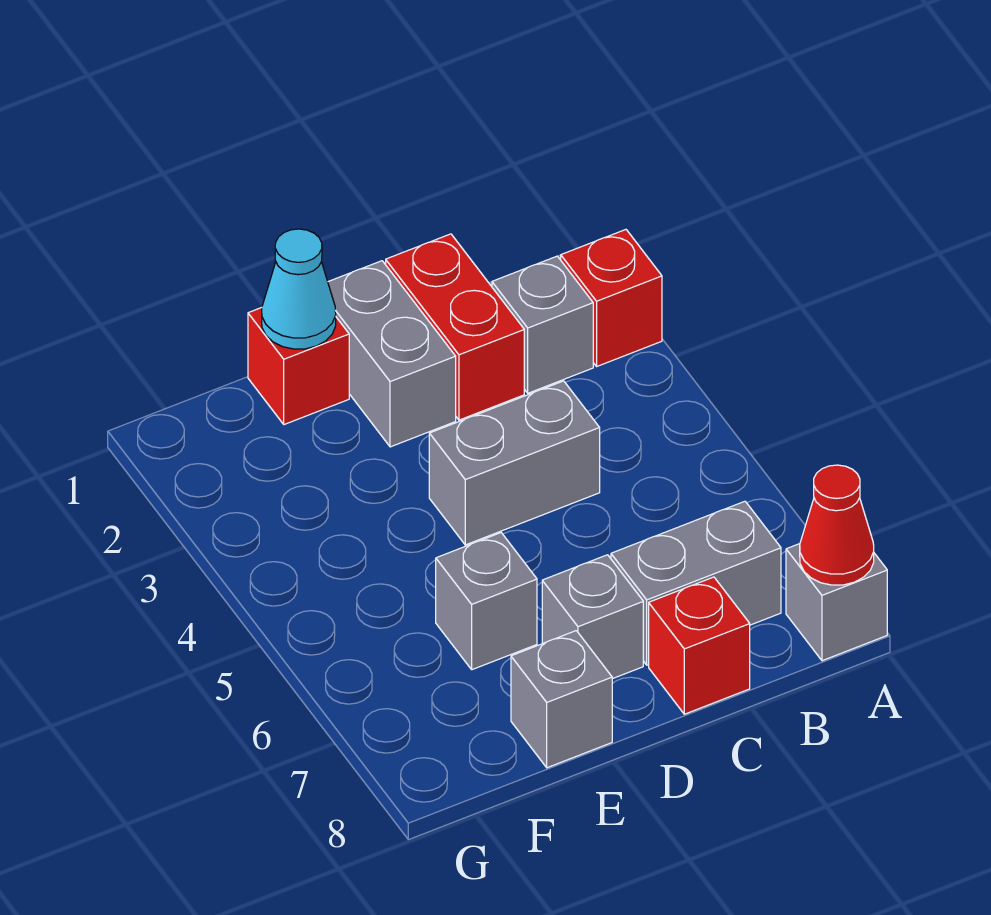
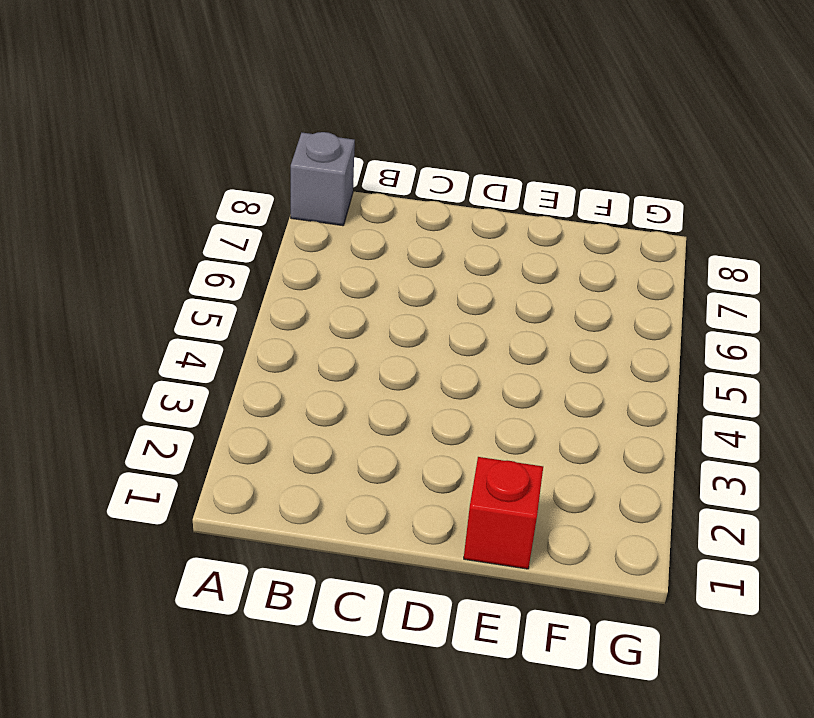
none -> red brick A2 level 1
none -> grey brick B2 level 1
none -> grey brick B7:C7 level 1

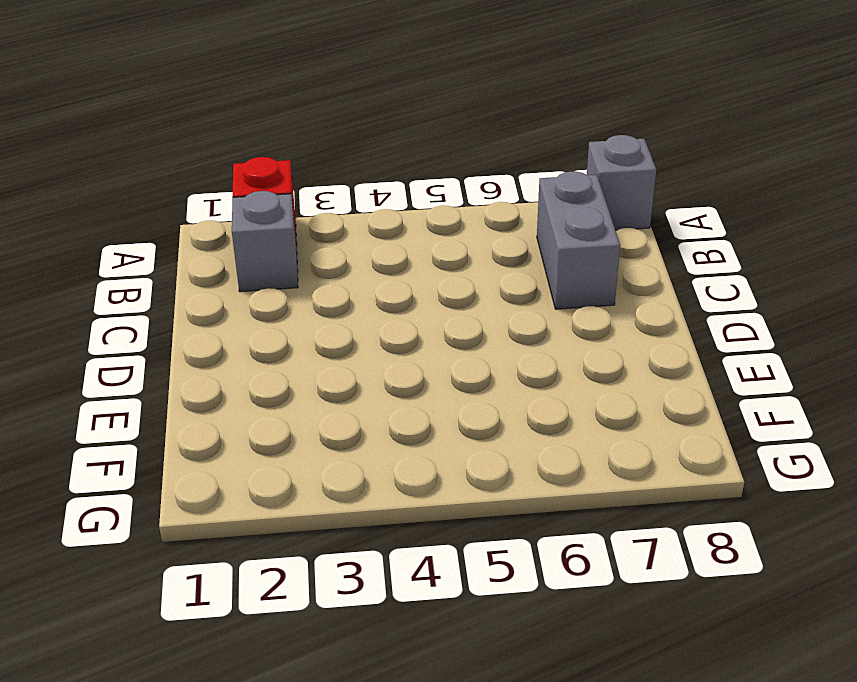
none -> red brick C1:C2 level 1
none -> grey brick C4:D4 level 1
none -> red brick C8 level 1

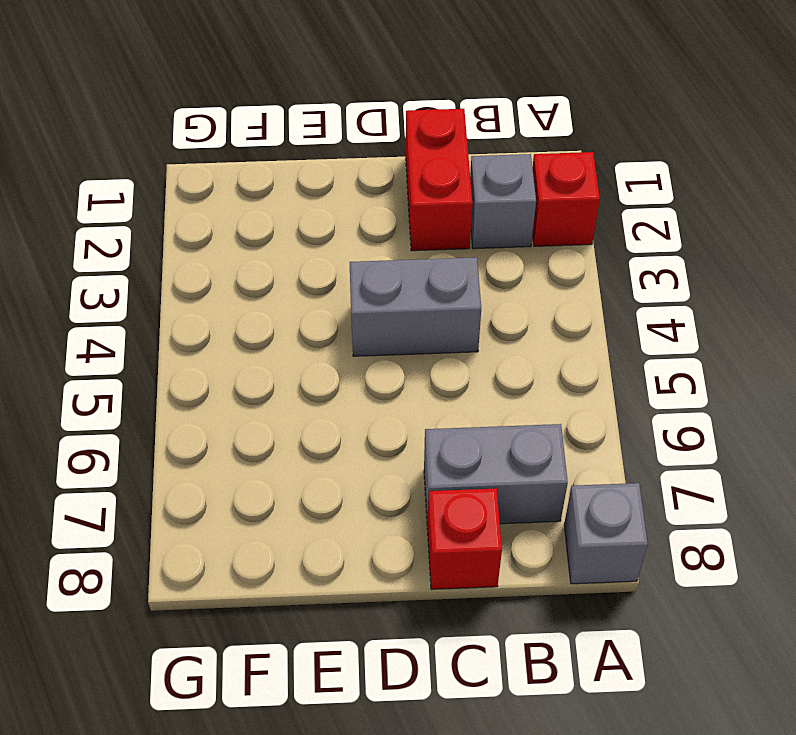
none -> grey brick D1:D2 level 1
none -> grey brick D7 level 1
none -> red brick E1 level 1

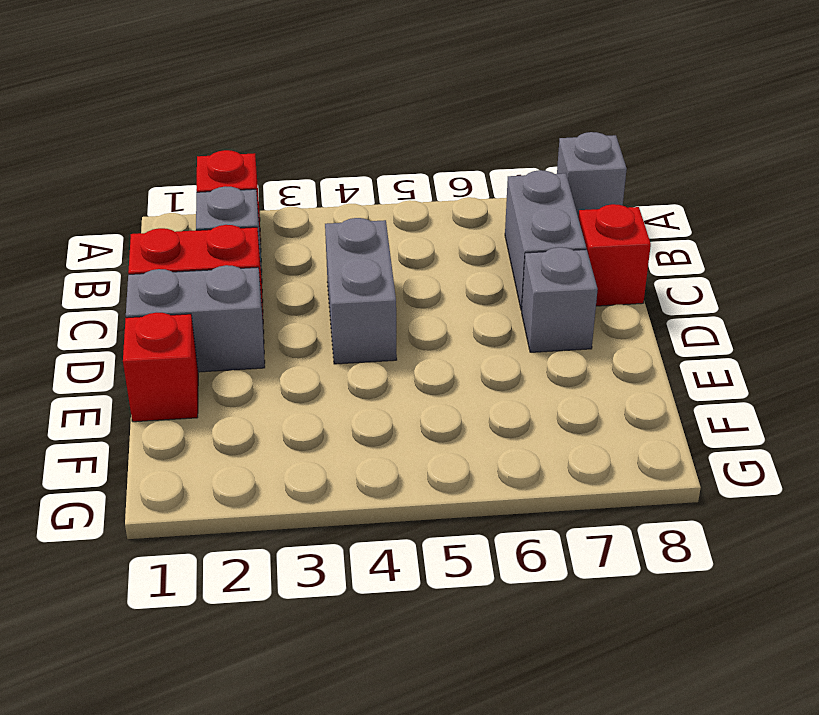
none -> grey brick E6 level 1
none -> grey brick E8 level 1
none -> red cone A8 level 2

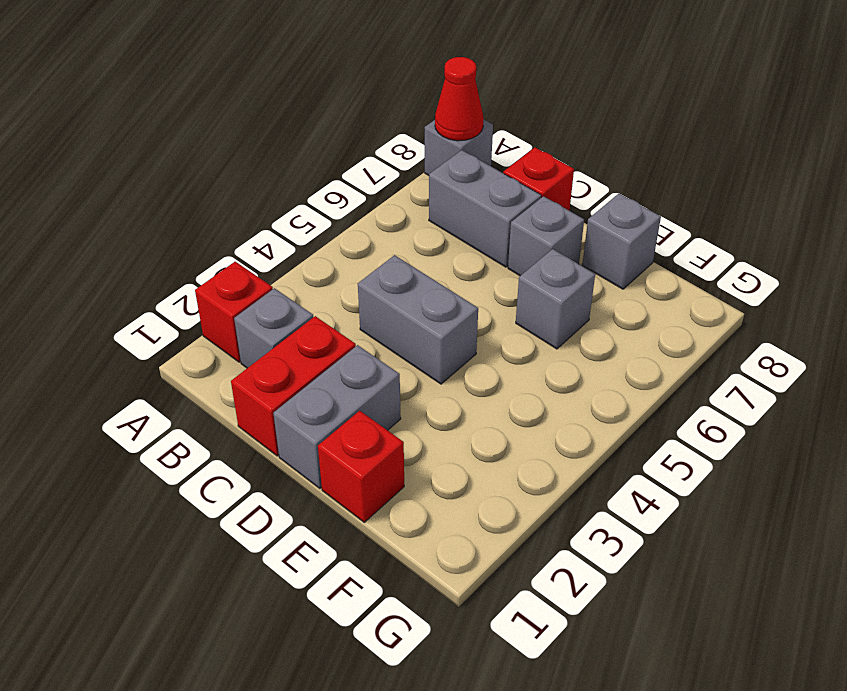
none -> cyan cone E1 level 2

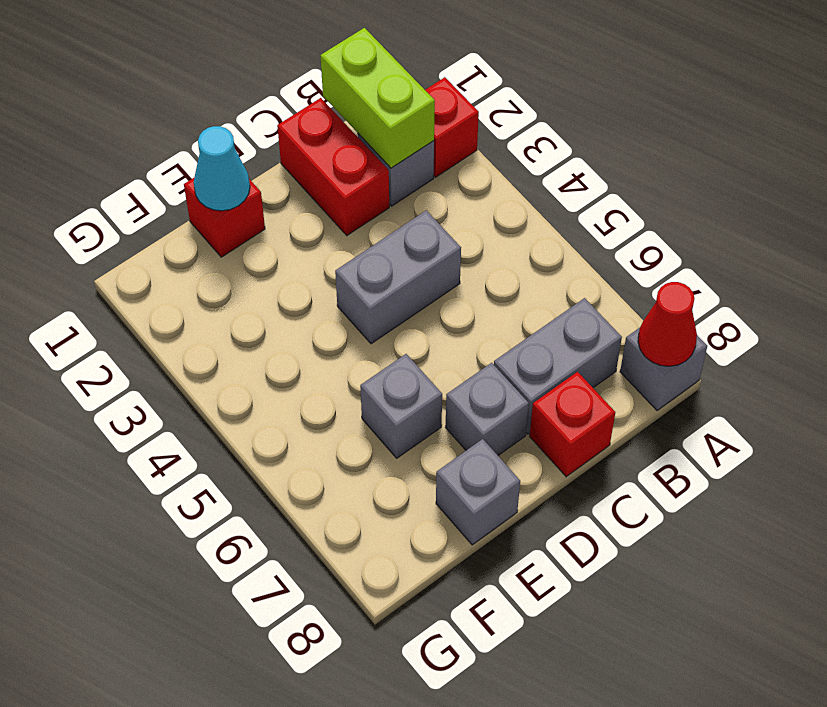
lime brick B1:B2 level 2 -> none
none -> grey brick D1:D2 level 1

